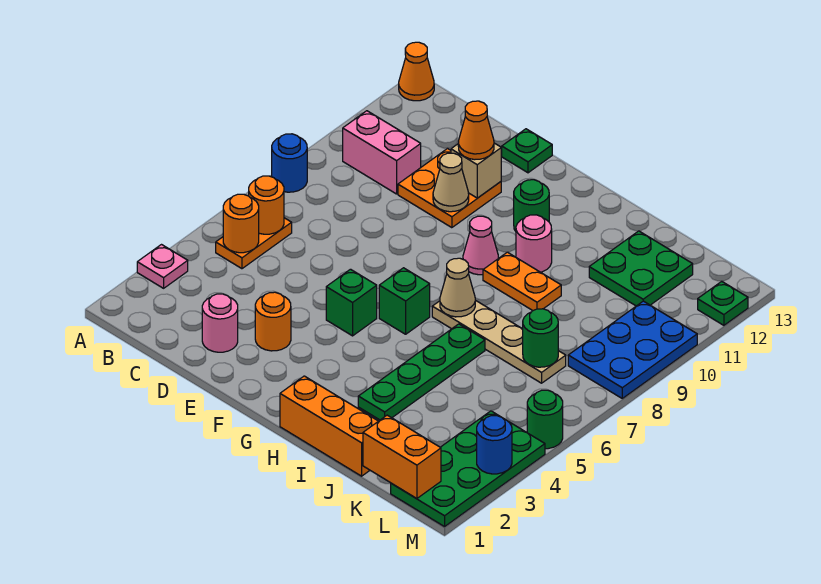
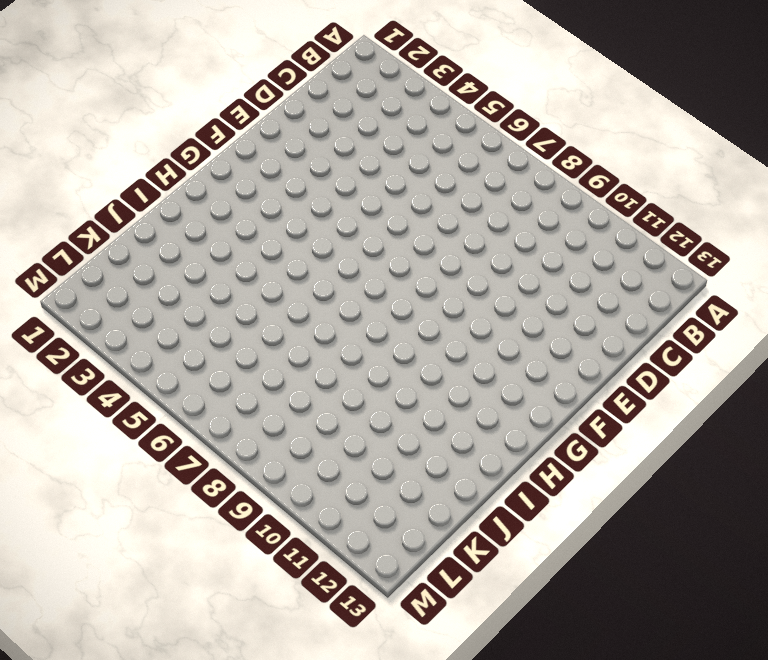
none -> pink plate A3 level 1
none -> blue round brick A8 level 1
none -> orange cone A13 level 1
none -> orange plate B5:B6 level 1

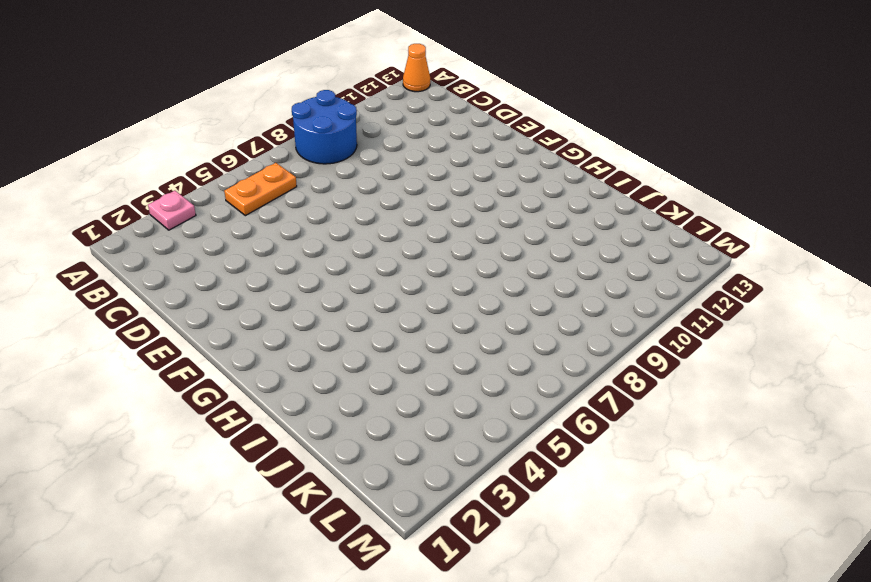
blue round brick A8:B9 level 1 -> blue round brick A8 level 1
none -> pink brick B10:C10 level 1
none -> pink round brick D2 level 1
none -> orange plate D10:E11 level 1
none -> orange round brick E3 level 1

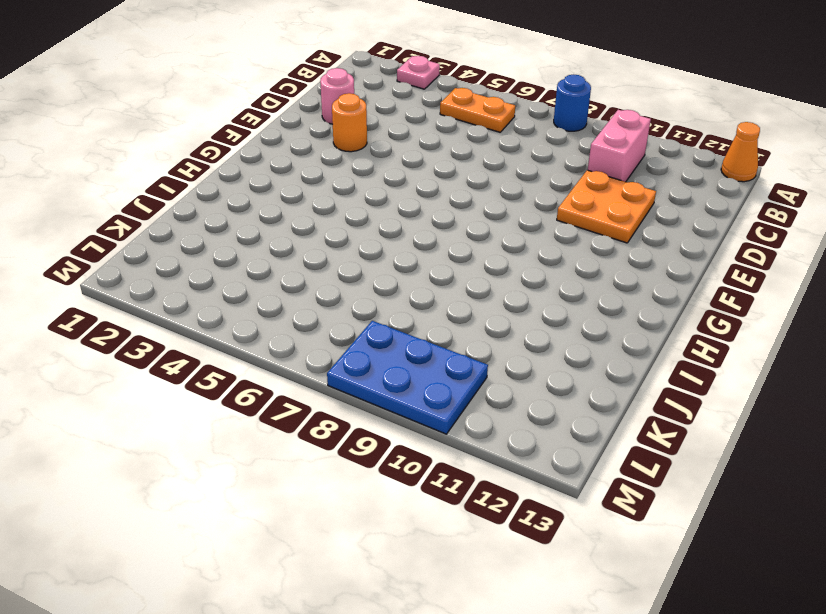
none -> green plate E13 level 1
none -> green brick F5 level 1
none -> green brick G6 level 1
none -> pink cone G9 level 1

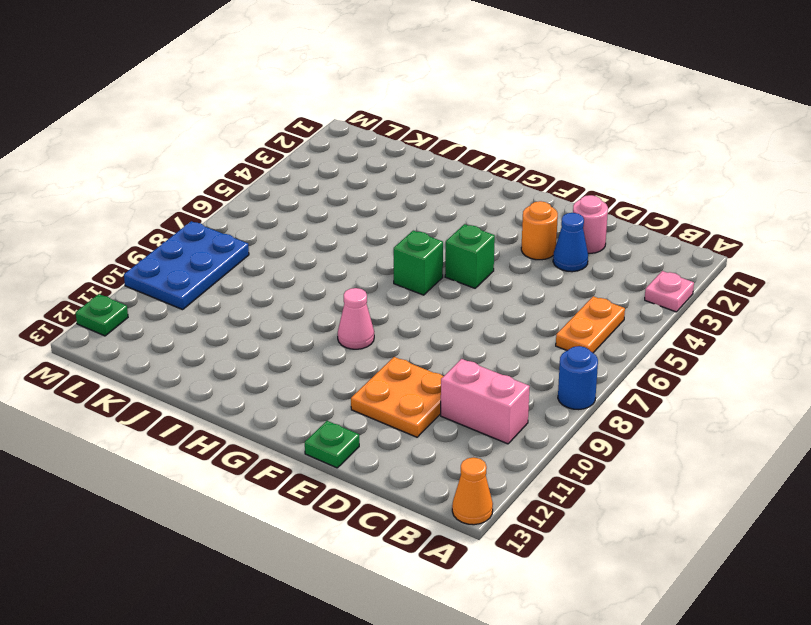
blue cone D3 level 1 -> none
none -> green round brick G11 level 1
none -> orange brick H1:J1 level 1
none -> tan plate H7:K7 level 1
none -> orange plate H9:I9 level 1

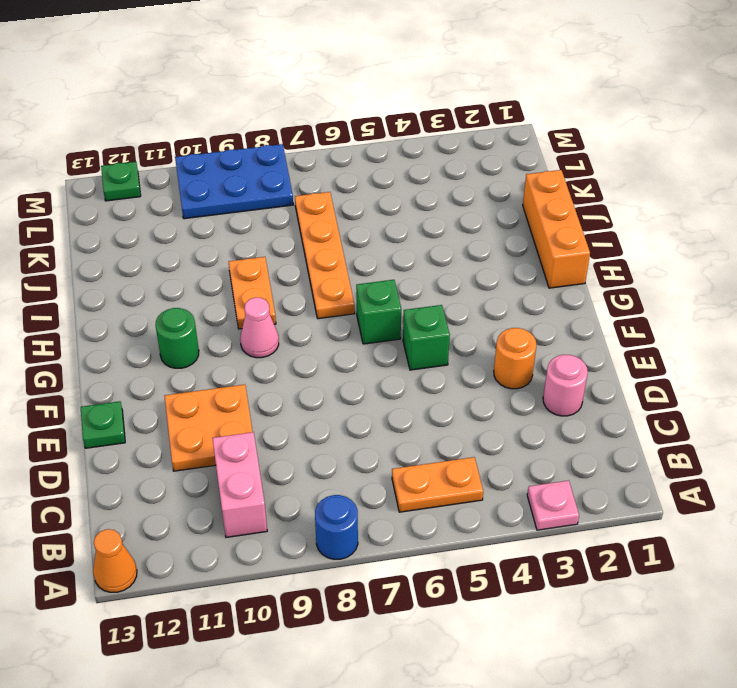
orange plate H7:K7 level 1 -> tan plate H7:K7 level 1
none -> pink round brick H10 level 1
none -> green plate I3:I6 level 1
none -> green plate J11:K12 level 1
none -> green plate L1:M4 level 1

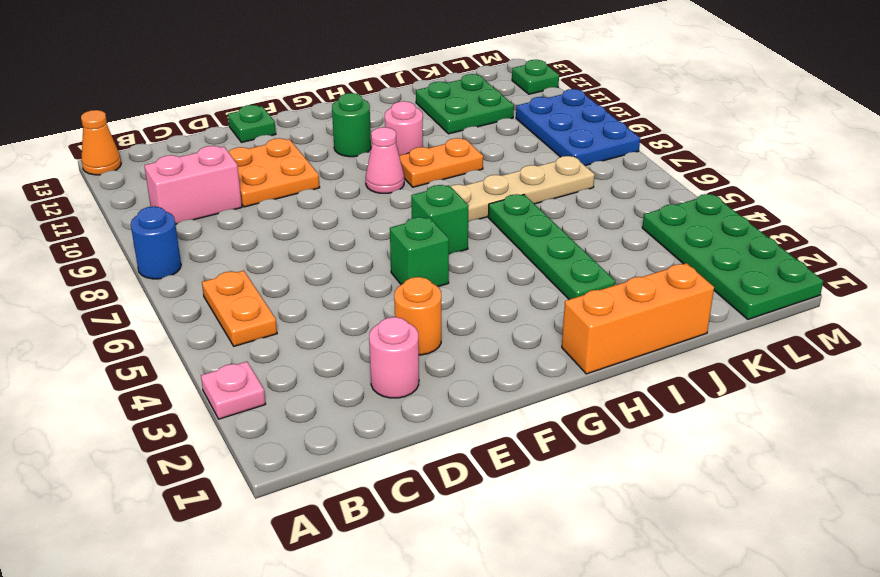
none -> green round brick M5 level 1
none -> orange round brick B5 level 2
none -> orange round brick B6 level 2
none -> tan cone E10 level 2

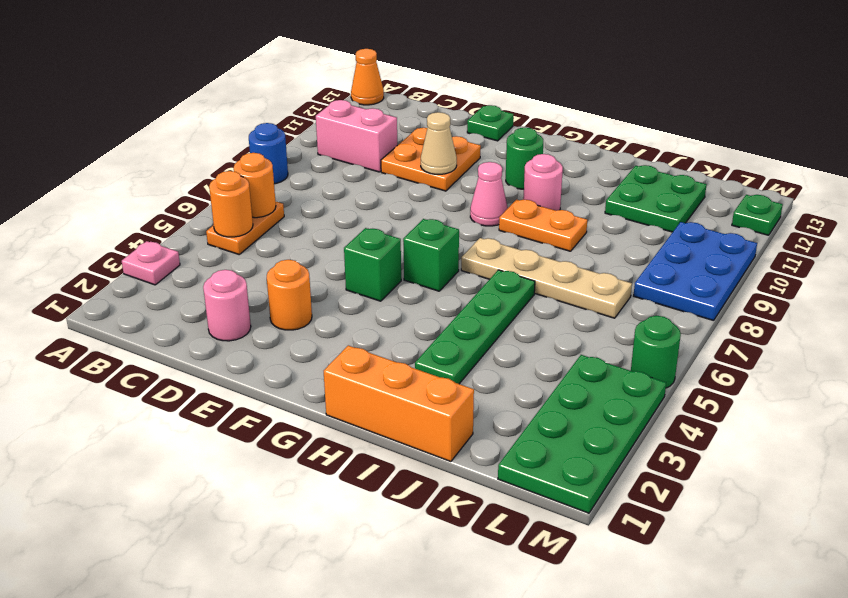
none -> tan brick E11 level 2
none -> tan cone H7 level 2
none -> orange brick K1:L1 level 2
none -> green round brick K7 level 2

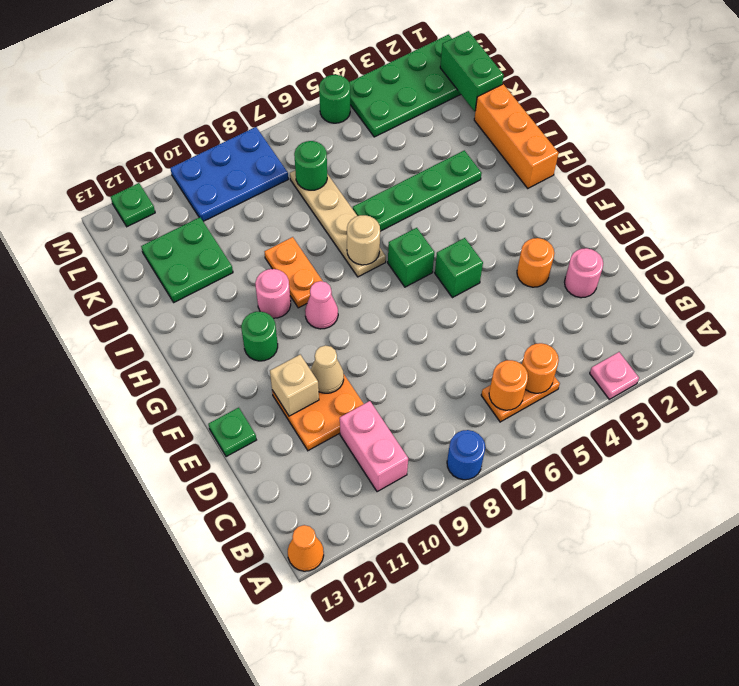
tan round brick H7 level 2 -> tan cone H7 level 2
green brick K1:L1 level 2 -> orange brick K1:L1 level 2
none -> blue round brick M3 level 2
none -> orange cone E11 level 3

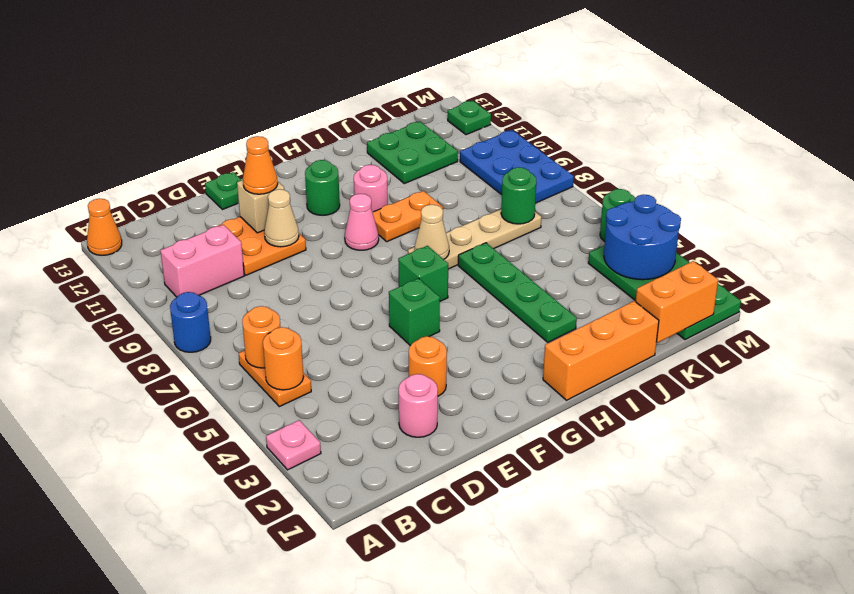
blue round brick L3:M4 level 2 -> blue round brick M3 level 2

